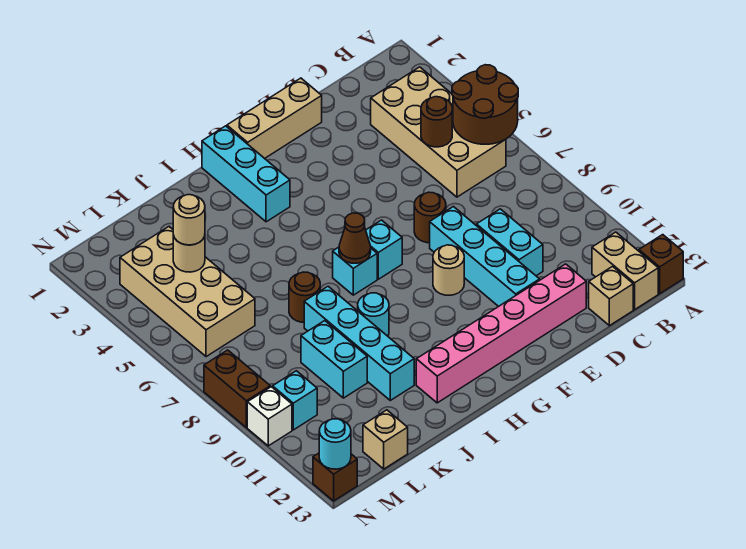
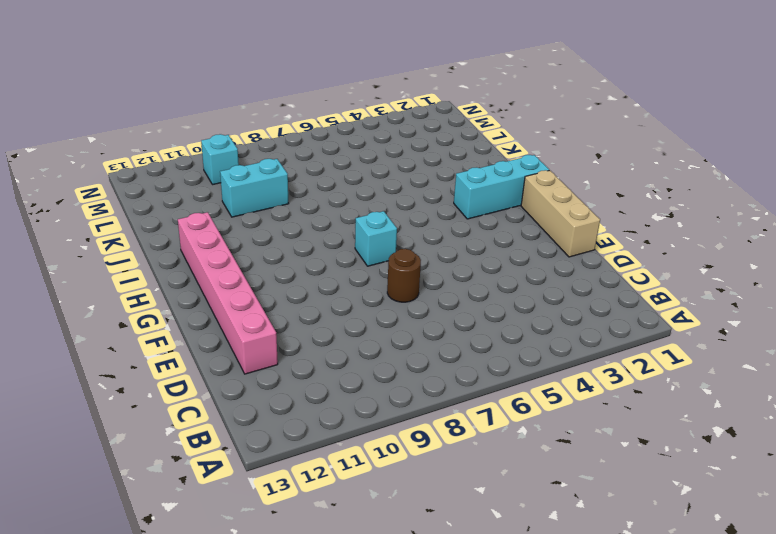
none -> brown brick A13 level 1
none -> tan brick B3:C6 level 1
none -> tan brick B12:B13 level 1

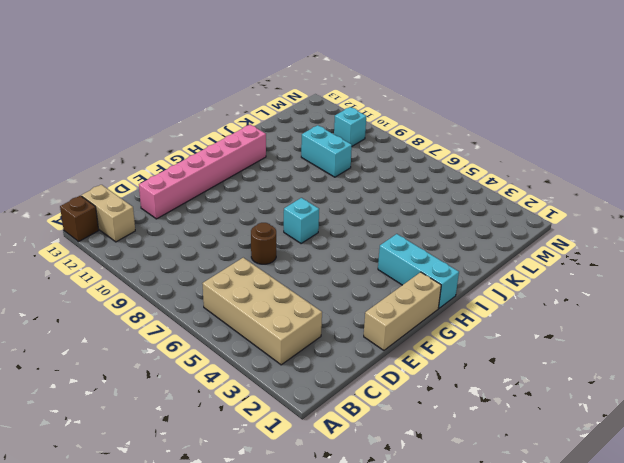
none -> tan brick C13 level 1
none -> cyan brick D9:D10 level 1
none -> cyan brick E8:E11 level 1

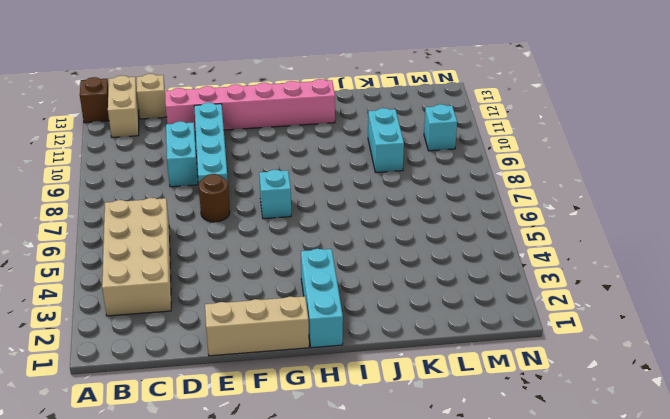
none -> tan round brick F9 level 1
none -> cyan brick H7 level 1
none -> cyan round brick I9 level 1

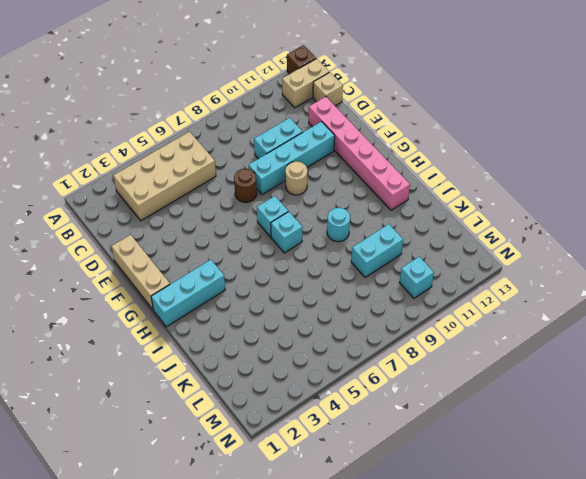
none -> brown round brick J7 level 1
none -> cyan brick J8:J11 level 1
none -> tan brick L3:M6 level 1

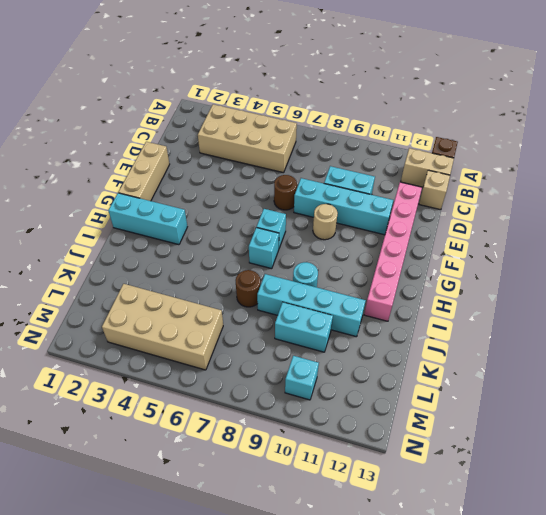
none -> tan brick L13 level 1
none -> brown brick N8:N9 level 1
none -> white brick N10 level 1

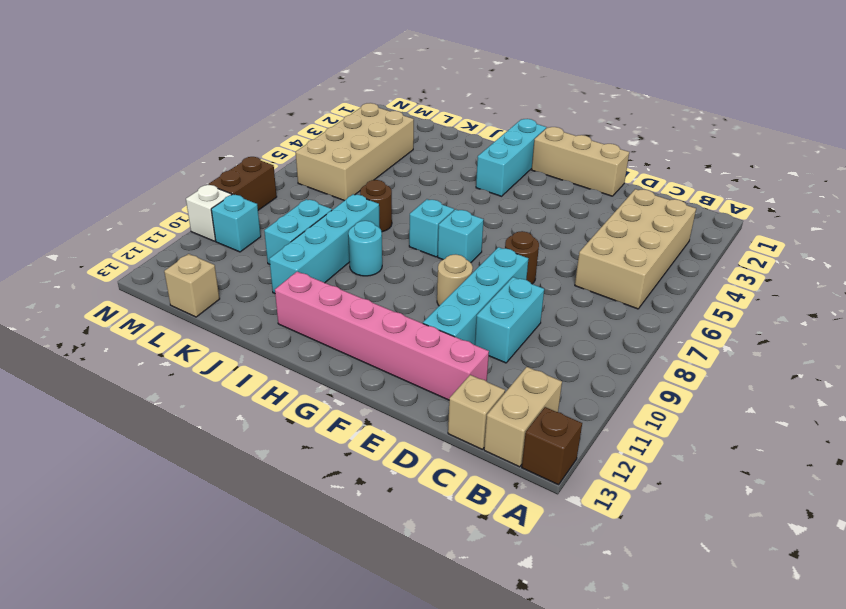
none -> brown brick N13 level 1
none -> brown round brick A5:B6 level 2
none -> brown round brick C5 level 2

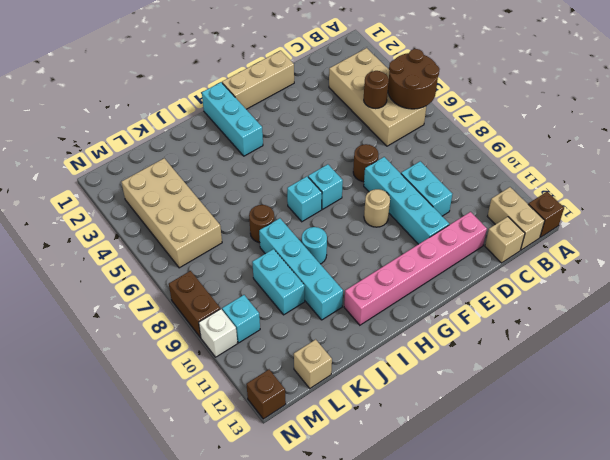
none -> brown cone H7 level 2
none -> tan round brick L4 level 2
none -> cyan round brick N13 level 2

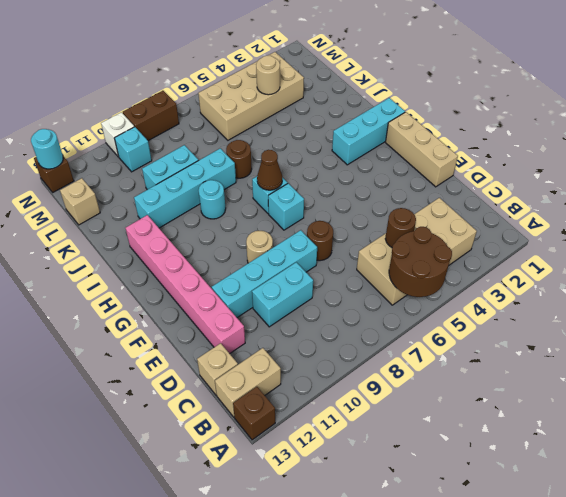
none -> tan round brick L4 level 3

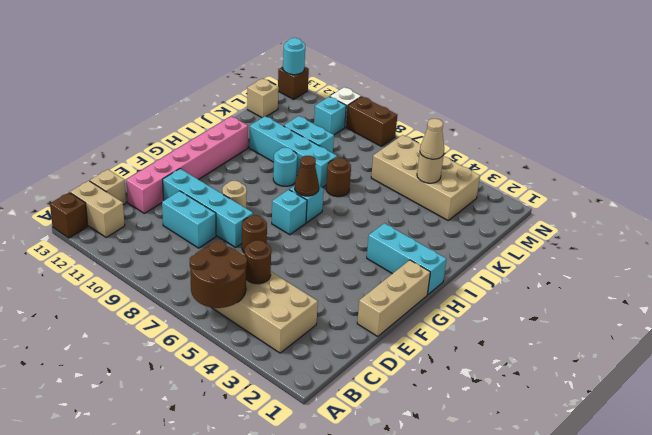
tan cone L4 level 3 -> tan round brick L4 level 3

